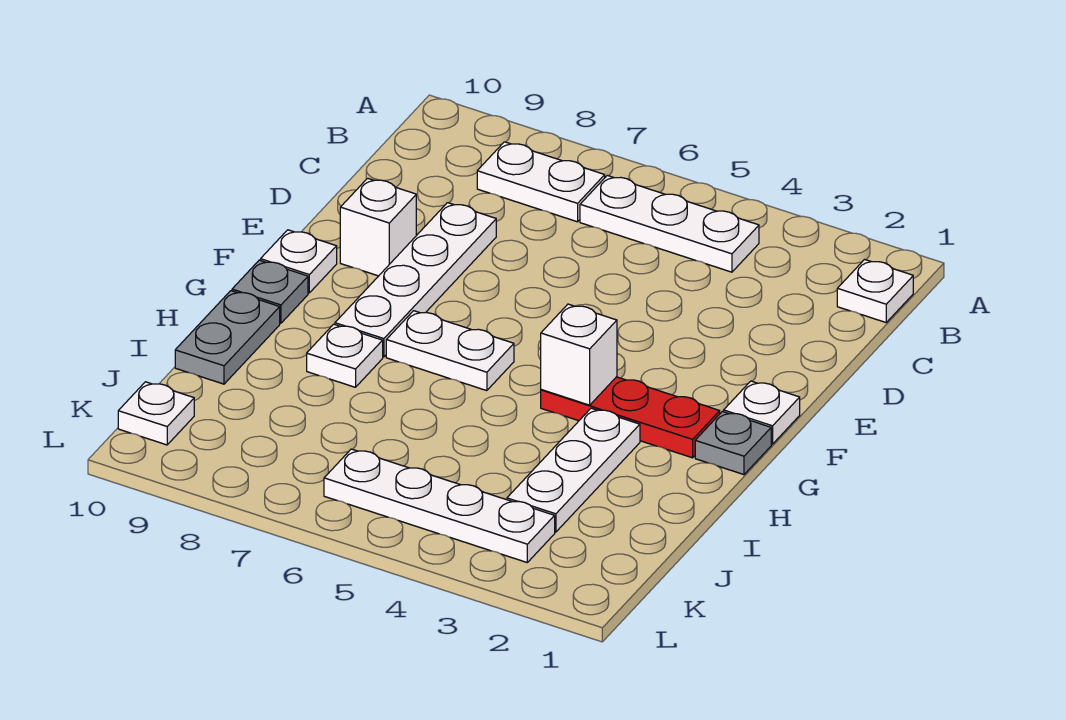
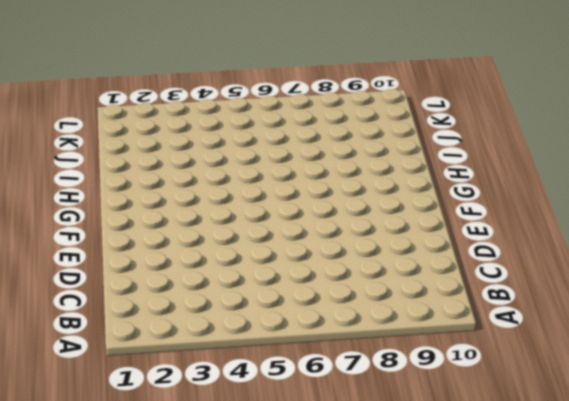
none -> white plate B1 level 1
none -> white plate B4:B6 level 1
none -> white plate B7:B8 level 1

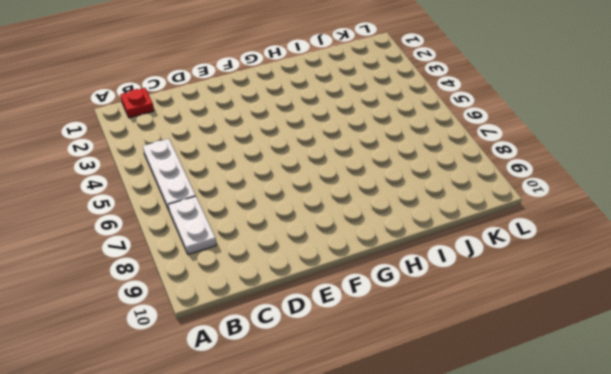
red plate B1 level 1 -> white plate B1 level 1
none -> white plate D8:G8 level 1
none -> white brick E9 level 1
none -> white plate F1 level 1

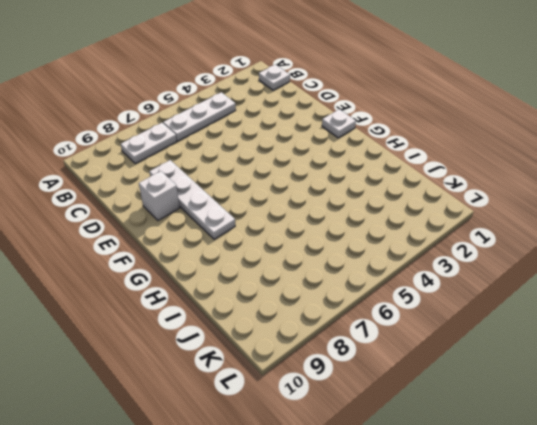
none -> white plate F10 level 1
none -> grey plate G1 level 1
none -> red plate G2:G4 level 1

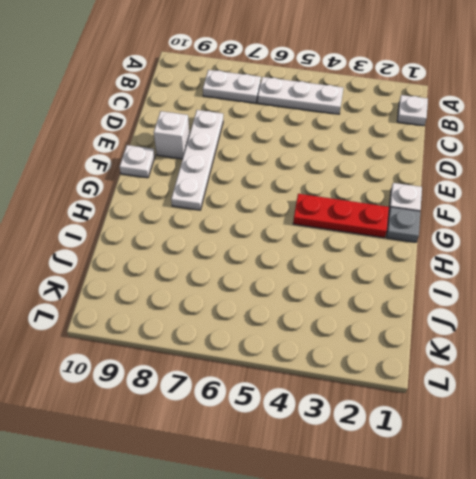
none -> white plate G6:G7 level 1
none -> grey plate G10 level 1
none -> white plate H3:J3 level 1

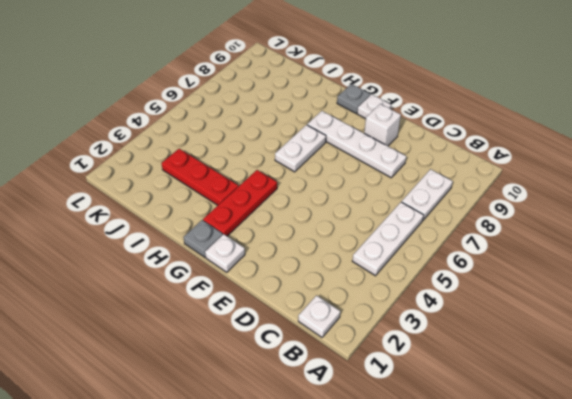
red plate H3:J3 level 1 -> white plate H3:J3 level 1
none -> white plate H8 level 1
none -> grey plate H10:I10 level 1
none -> white plate K3:K6 level 1

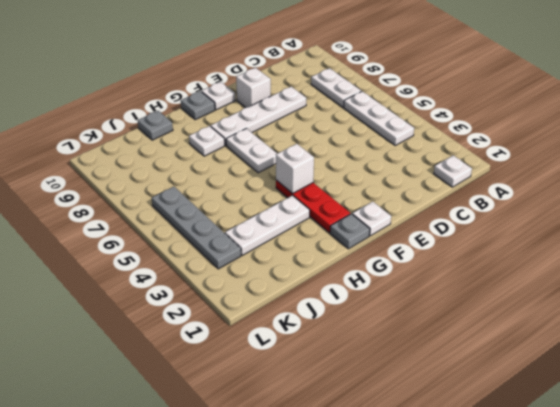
grey plate I10 level 1 -> grey plate H10:I10 level 1
grey plate K3:K6 level 1 -> white plate K3:K6 level 1
none -> white plate K10 level 1

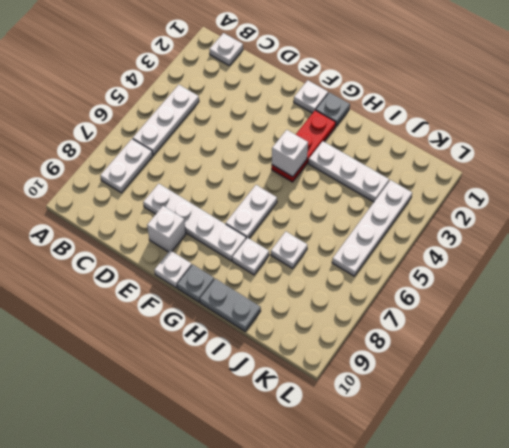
white plate I7 level 1 -> white plate K10 level 1

